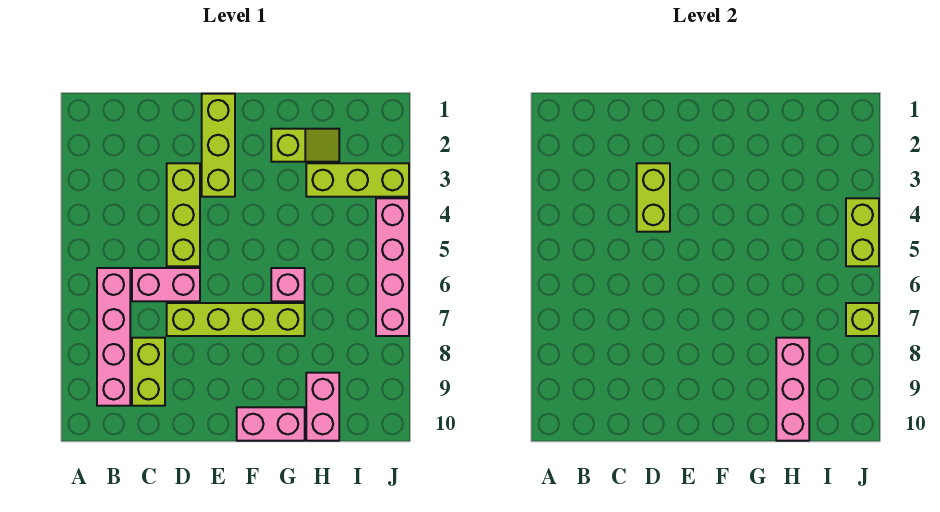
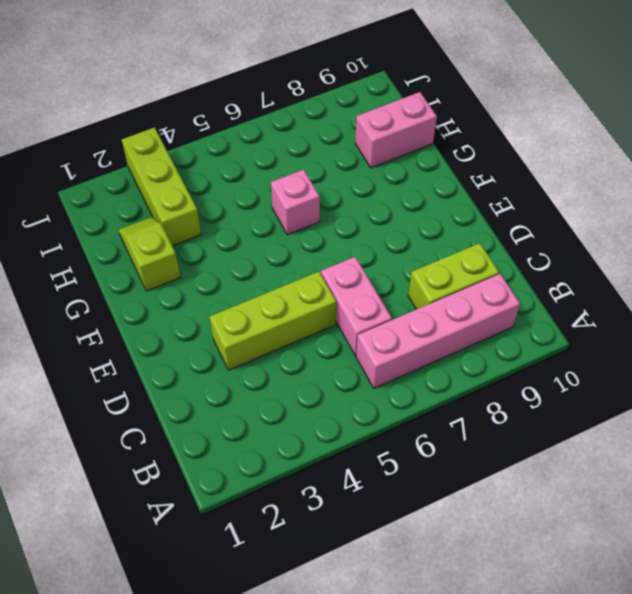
none -> lime brick D7:G7 level 1
none -> lime brick E1:E3 level 1
none -> pink brick F10:G10 level 1

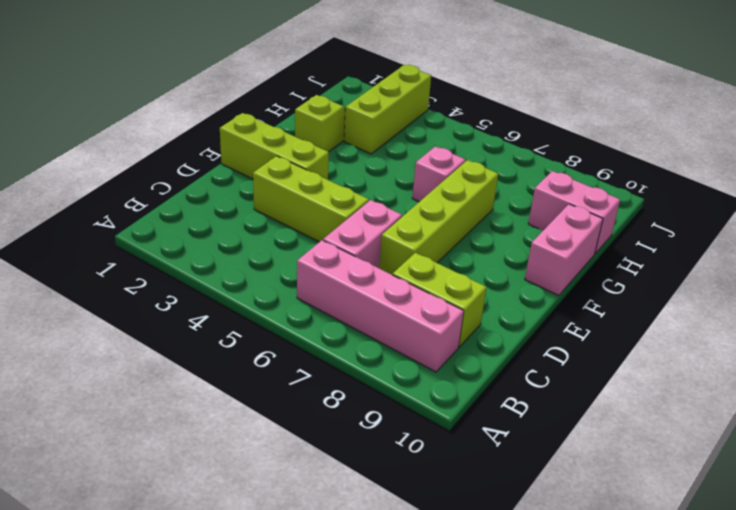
none -> pink brick J4:J7 level 1
none -> lime brick D3:D4 level 2
none -> pink brick H8:H10 level 2

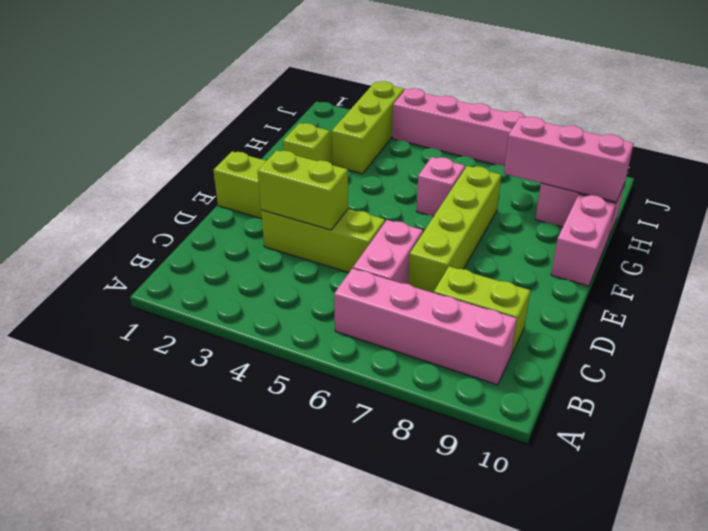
none -> lime brick J4:J5 level 2
none -> lime brick J7 level 2

